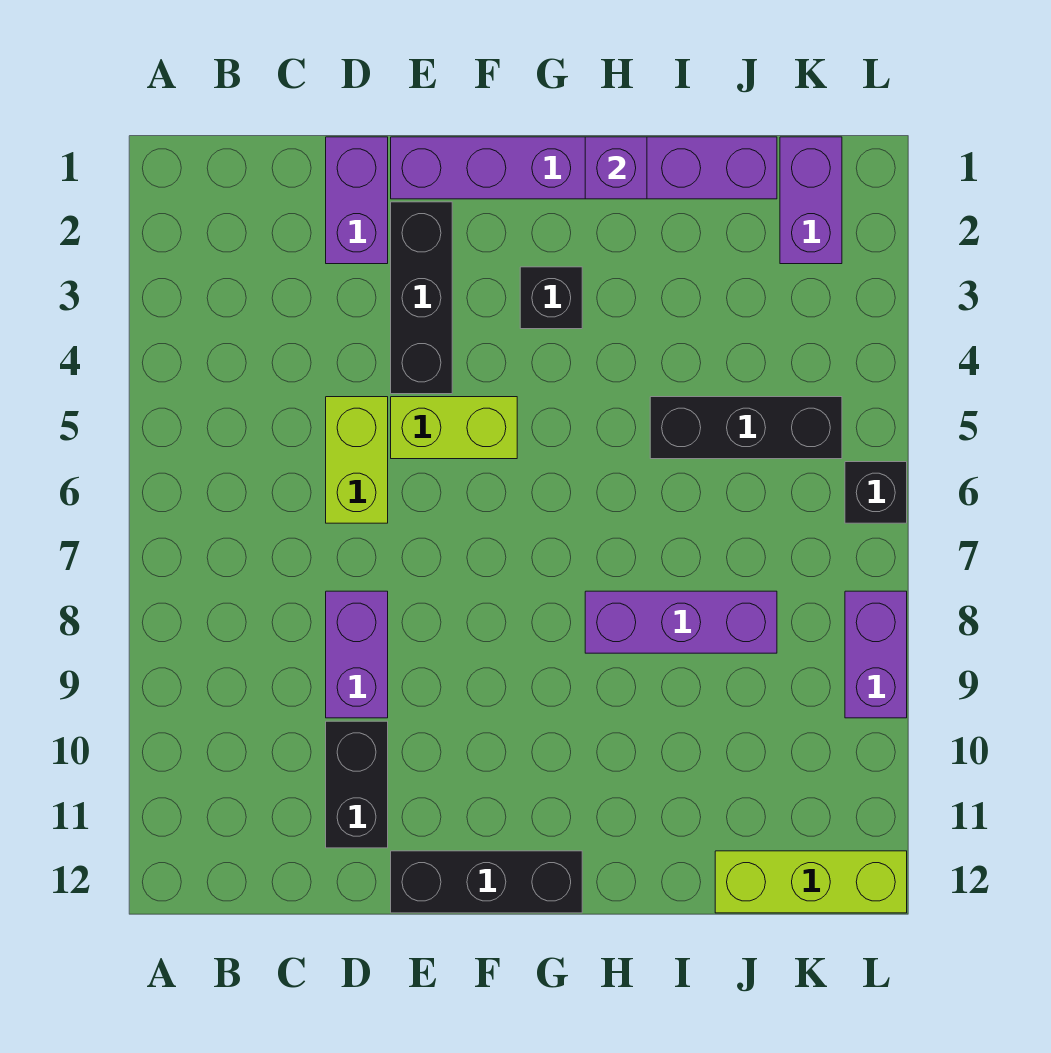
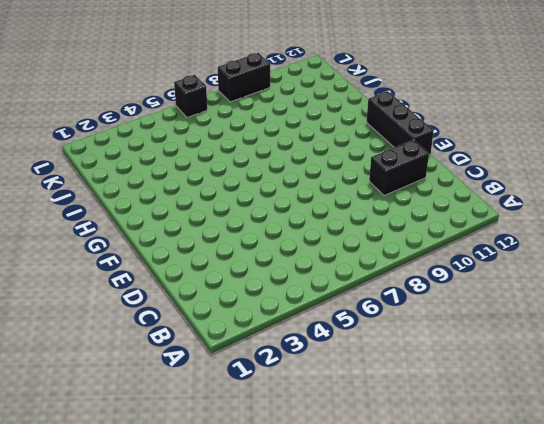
black brick L8:L9 level 1 -> purple brick L8:L9 level 1
none -> purple brick D1:D2 level 1
none -> lime brick D5:D6 level 1
none -> purple brick D8:D9 level 1

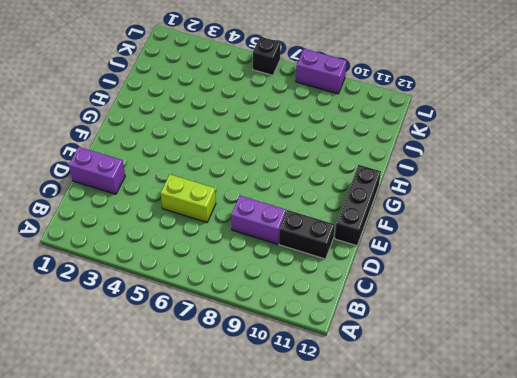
none -> purple brick E1:J1 level 1
none -> black brick E2:E4 level 1
none -> lime brick E5:F5 level 1

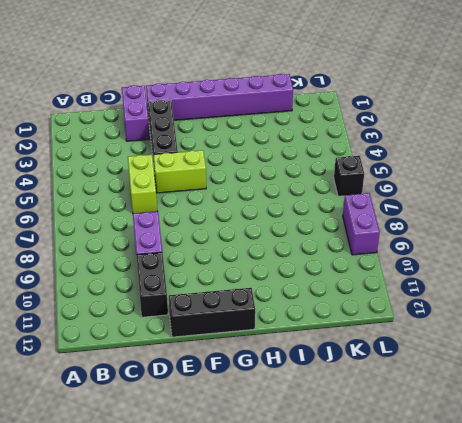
none -> black brick G3 level 1
none -> purple brick H8:J8 level 1
none -> black brick I5:K5 level 1

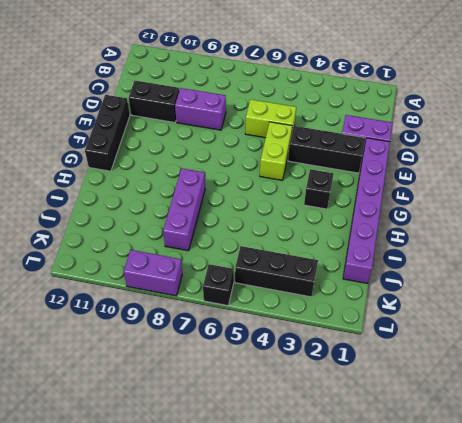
black brick K3:K5 level 1 -> black brick I5:K5 level 1
none -> lime brick J12:L12 level 1
none -> purple brick K1:K2 level 1
none -> purple brick H1 level 2

